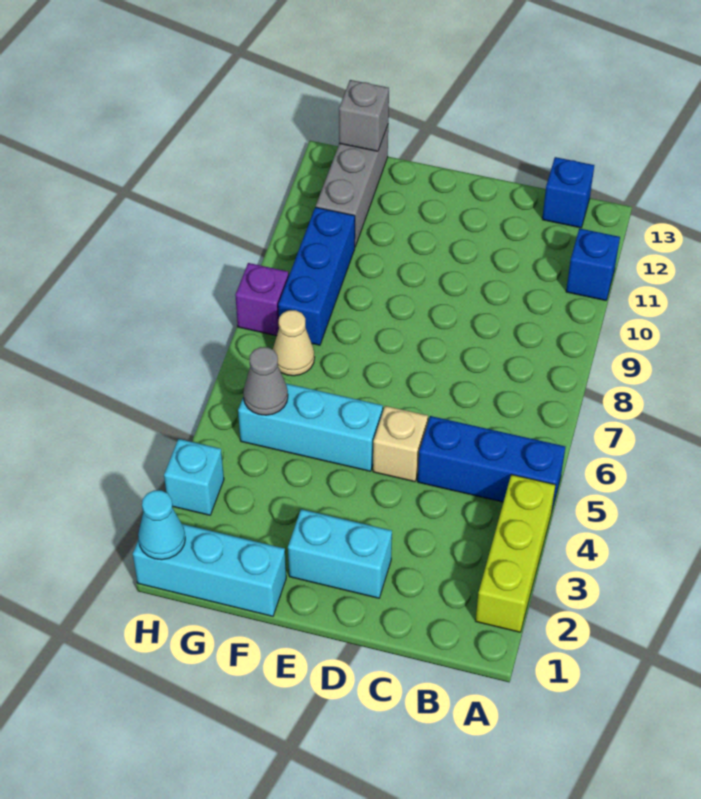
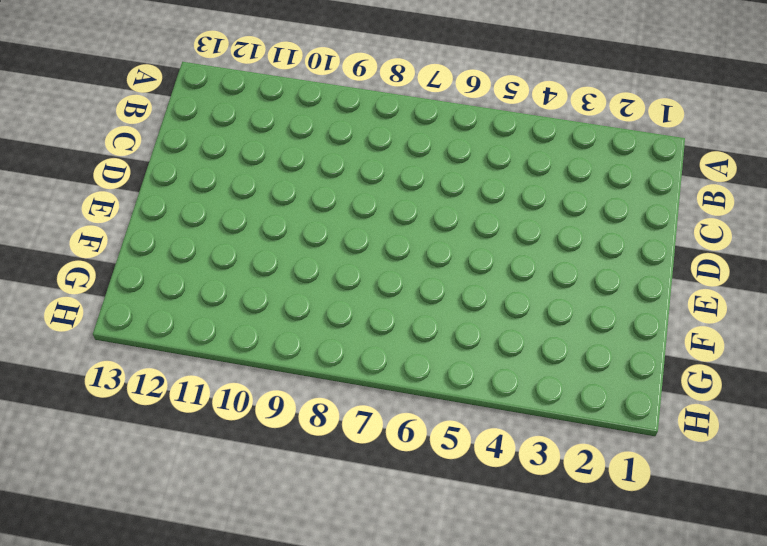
none -> lime brick A2:A4 level 1
none -> blue brick A5:C5 level 1
none -> blue brick A11 level 1

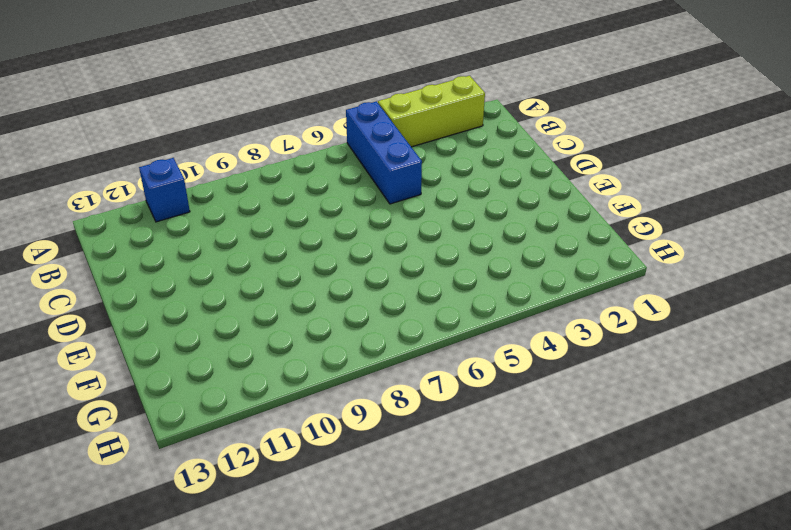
none -> blue brick B13 level 1
none -> cyan brick D2:E2 level 1
none -> tan brick D5 level 1

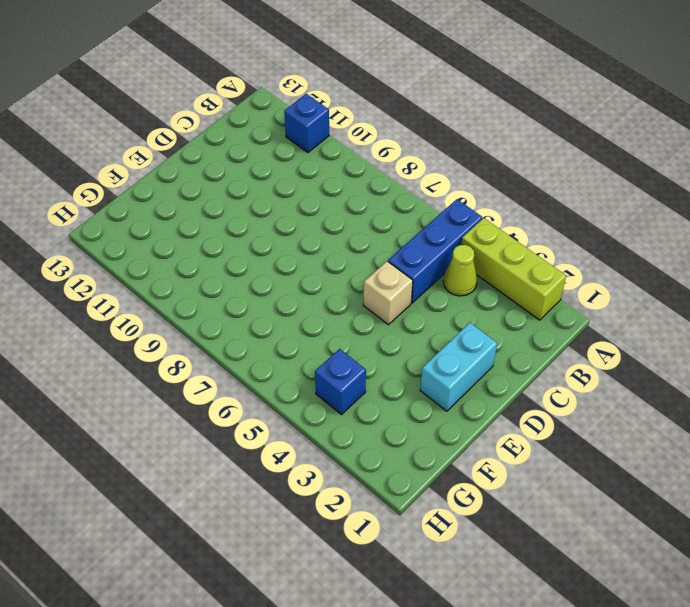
lime cone B4 level 1 -> none
blue brick G4 level 1 -> blue brick B13 level 1
none -> cyan brick E5:G5 level 1
none -> cyan brick F1:H1 level 1
none -> tan cone G7 level 1

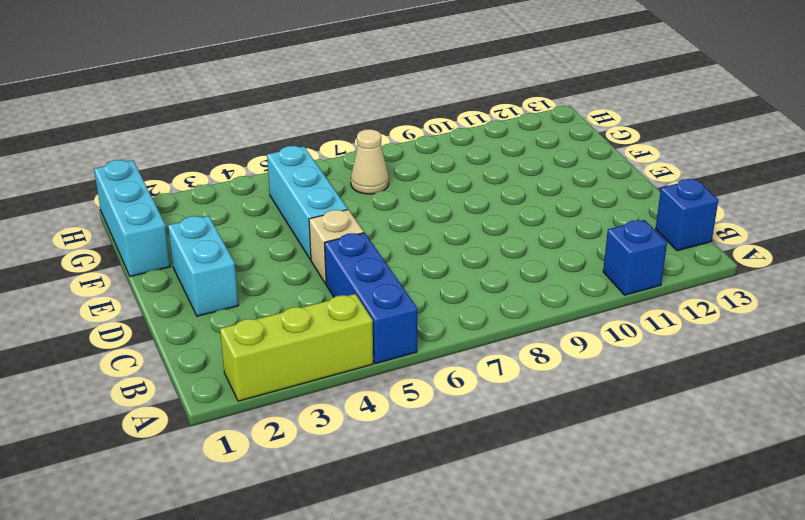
none -> blue brick G8:G10 level 1
none -> grey brick G11:G13 level 1
none -> cyan brick H3 level 1

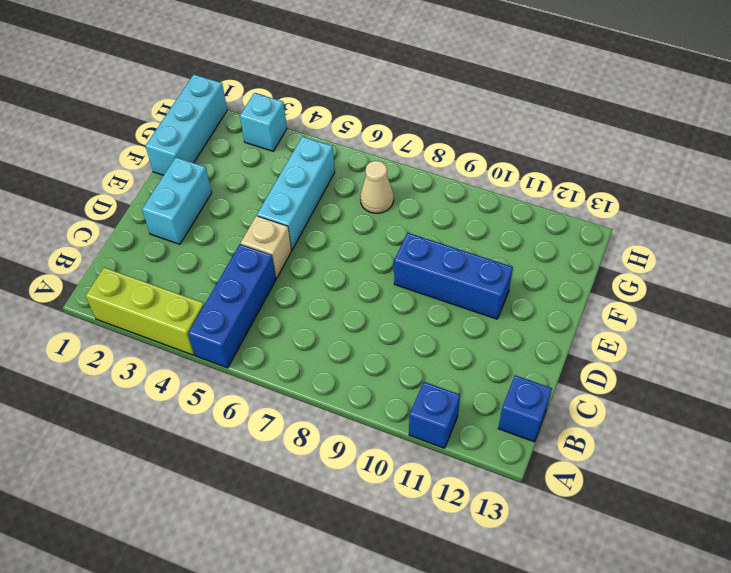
blue brick E9:E11 level 1 -> blue brick G8:G10 level 1
none -> grey brick G11:G13 level 1
none -> purple brick H8 level 1
none -> grey cone G5 level 2

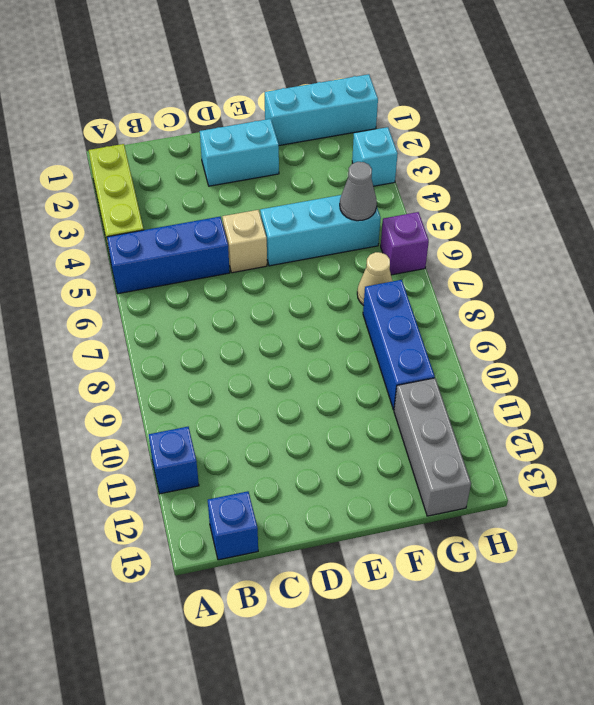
purple brick H6 level 1 -> purple brick H8 level 1
none -> grey brick G13 level 2
none -> cyan cone H1 level 2

